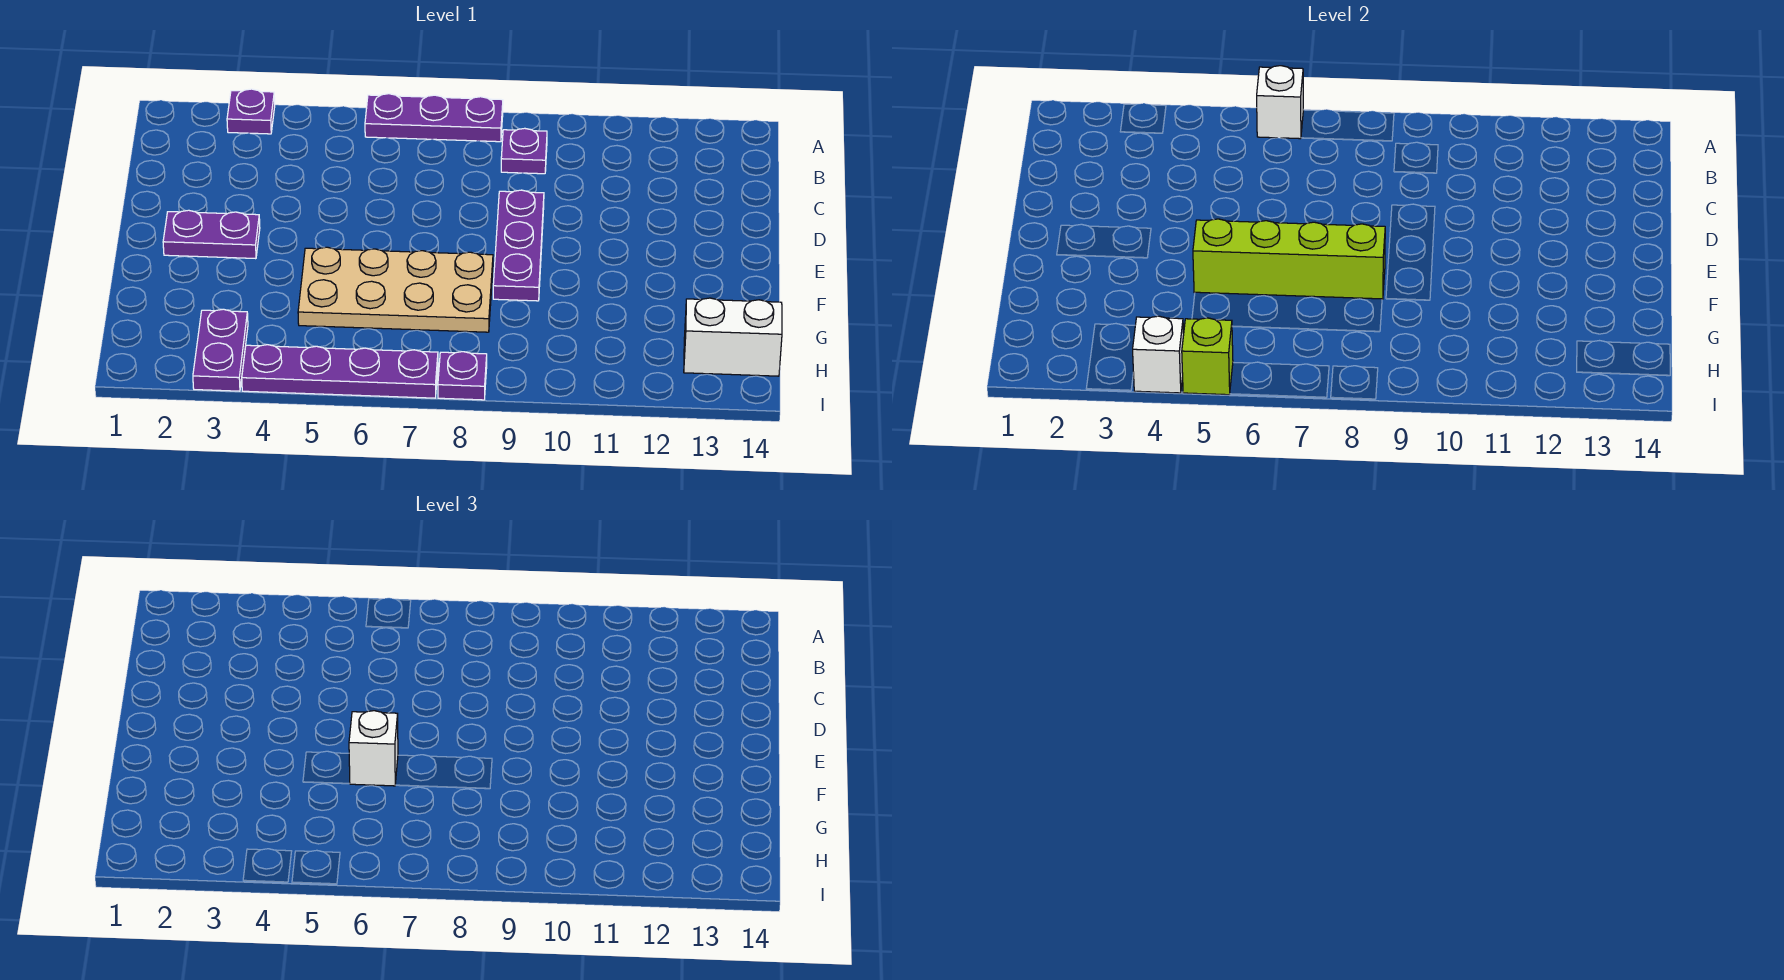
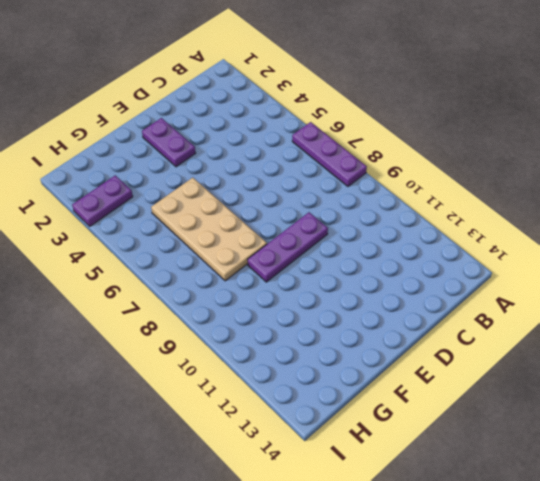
none -> purple plate A3 level 1
none -> purple plate B9 level 1
none -> white brick H13:H14 level 1

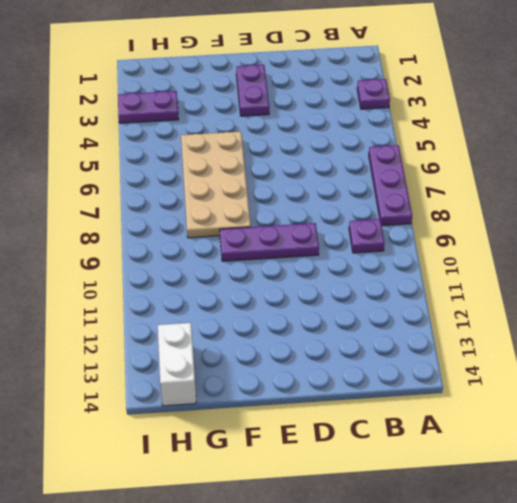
none -> purple plate I4:I7 level 1
none -> purple plate I8 level 1
none -> white brick A6 level 2

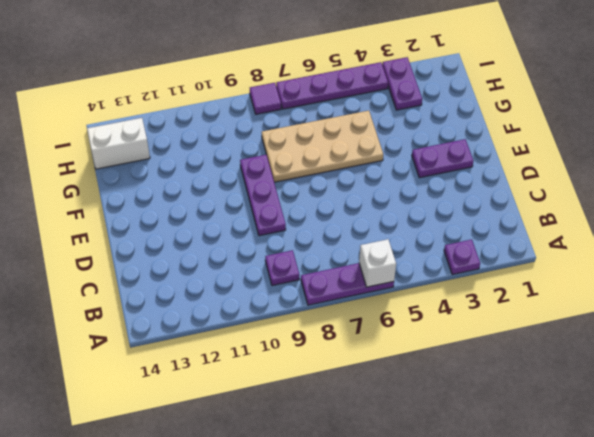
purple tile I8 level 1 -> purple plate I8 level 1
none -> lime brick F5:F8 level 2
none -> white brick I4 level 2
none -> lime brick I5 level 2

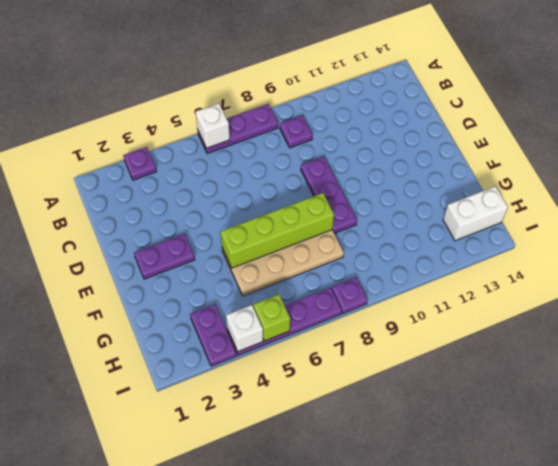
none -> white brick F6 level 3

